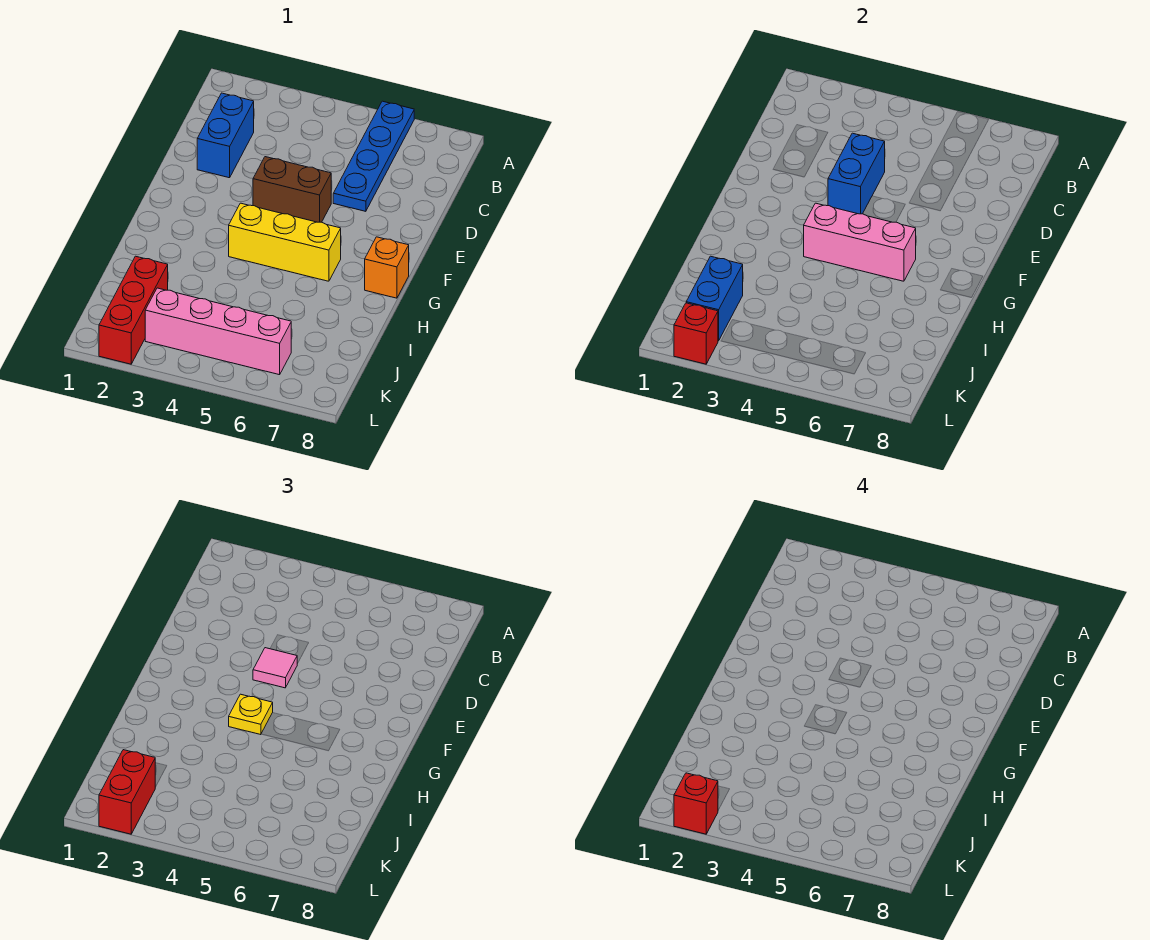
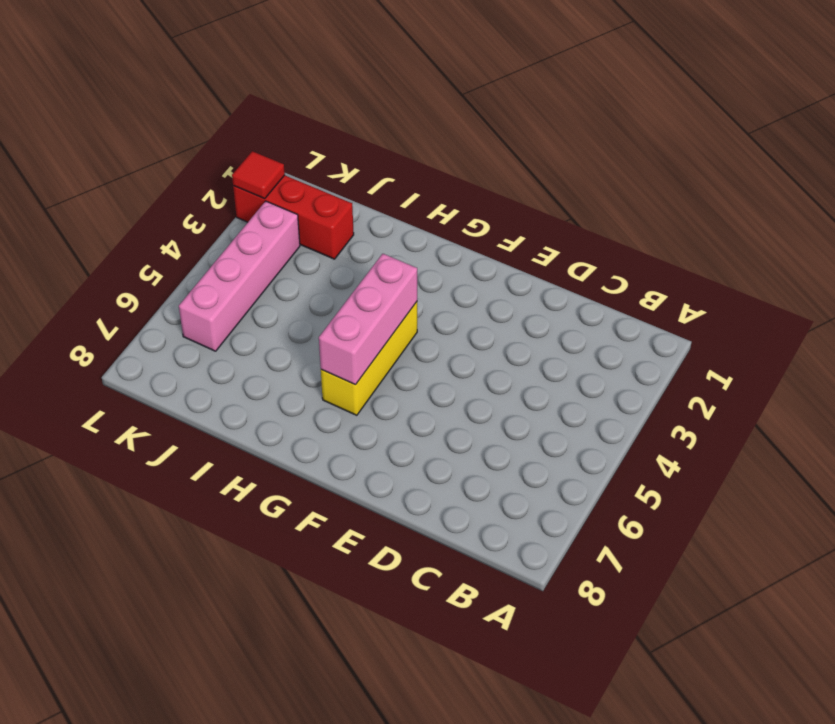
red tile L2 level 2 -> red brick L2 level 2
none -> blue plate A6:D6 level 1
none -> blue brick C2:D2 level 1
none -> brown brick E4:E5 level 1

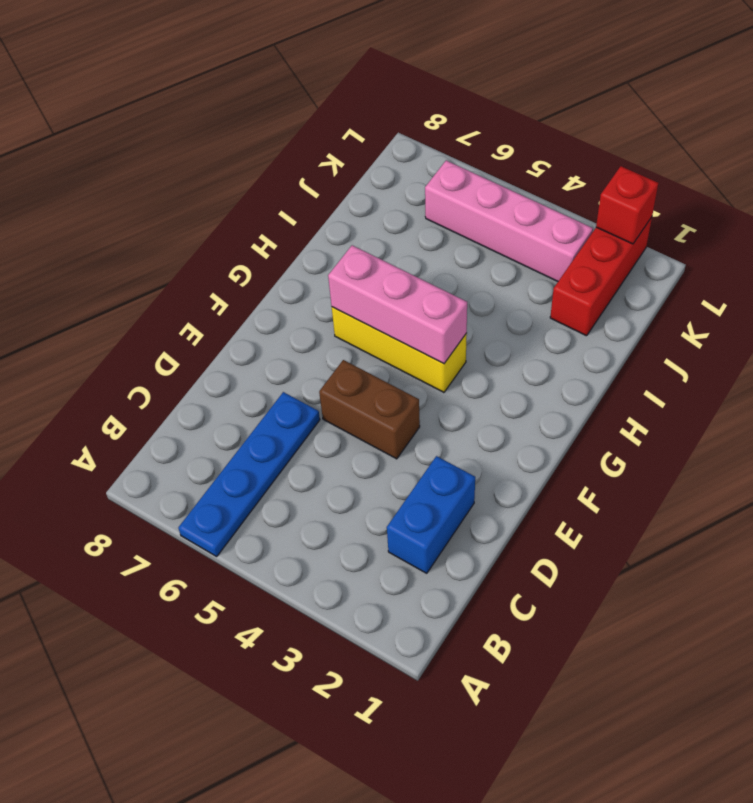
none -> orange brick G8 level 1
none -> blue brick D4:E4 level 2
none -> blue brick J2:K2 level 2

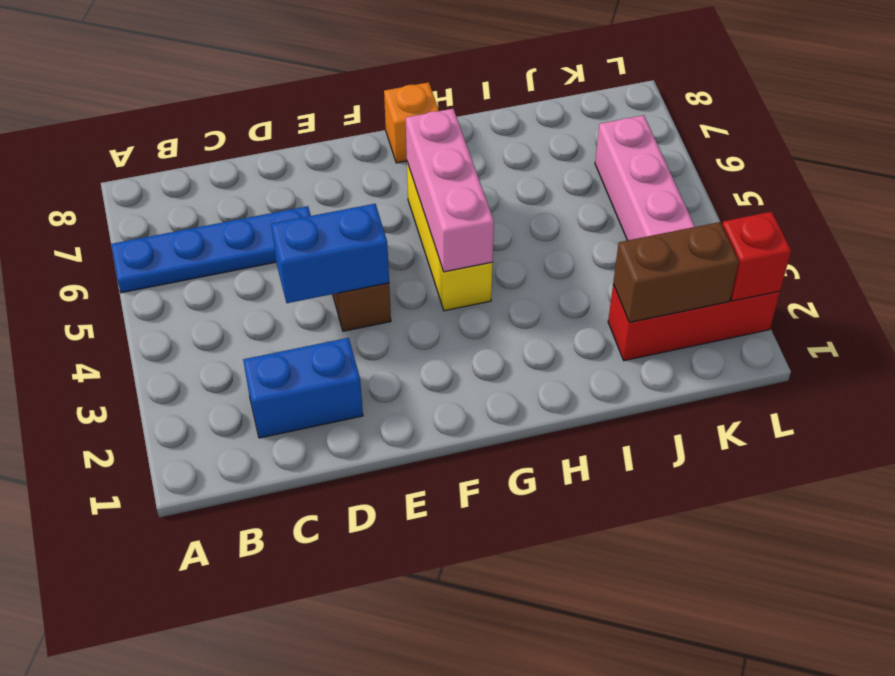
brown brick J2:K2 level 2 -> blue brick J2:K2 level 2
none -> pink tile E4 level 3
none -> yellow plate G4 level 3
none -> red brick K2:L2 level 3

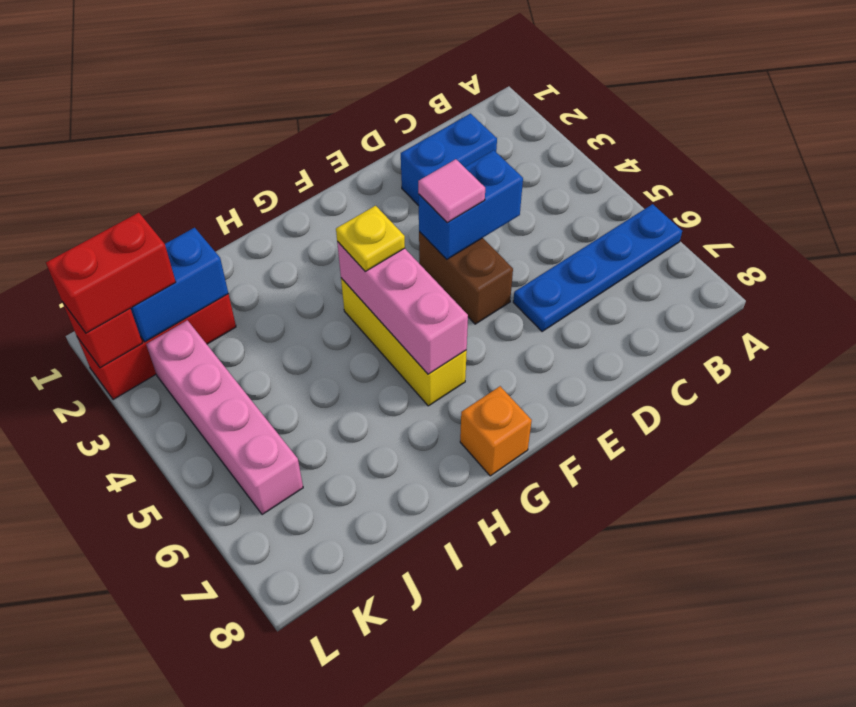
none -> red brick L2 level 4

